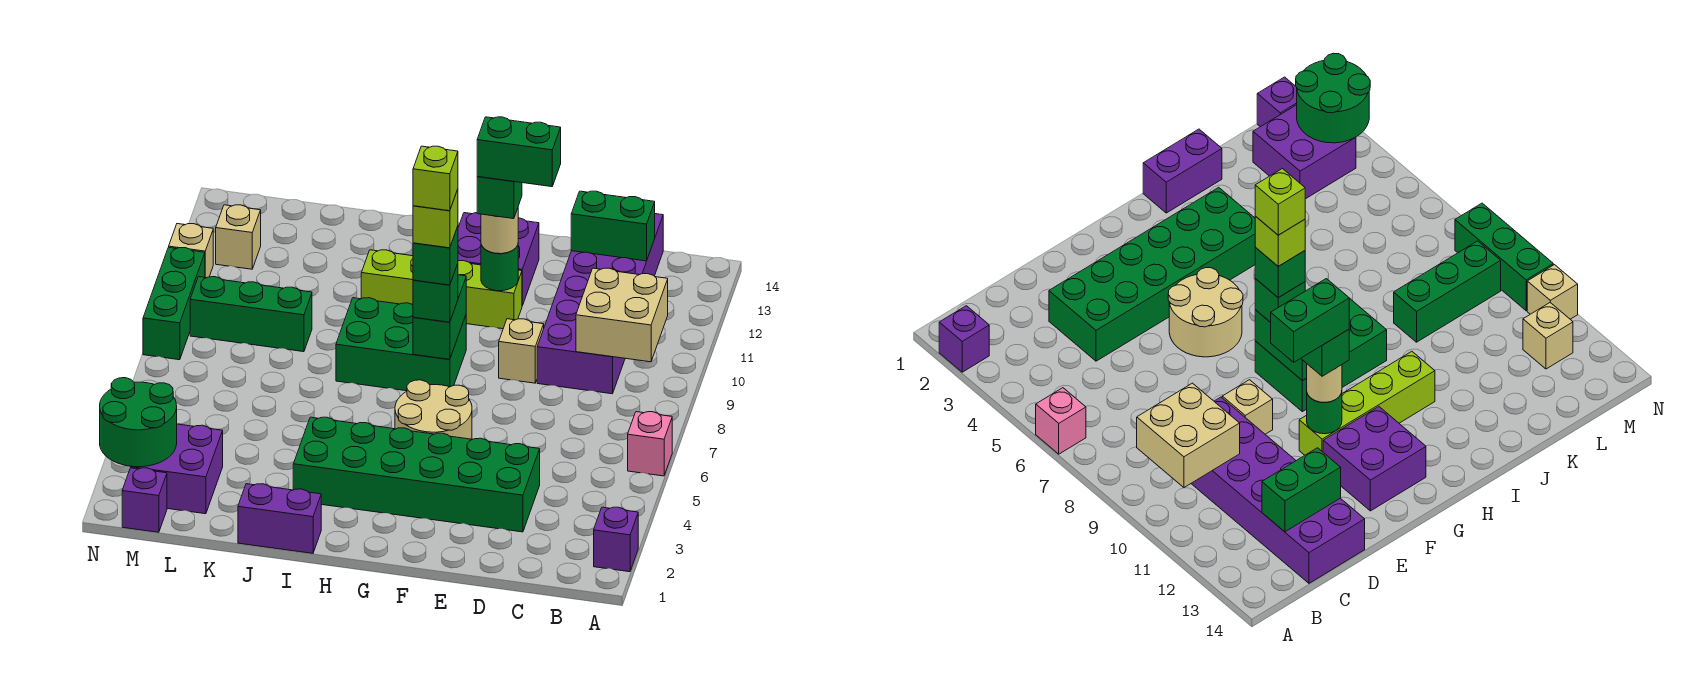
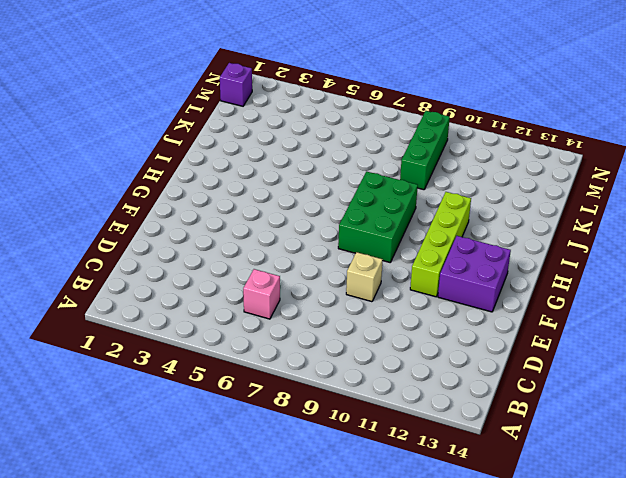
pink brick C6 level 1 -> pink brick A6 level 1
none -> purple brick A2 level 1
none -> purple brick C9:D14 level 1
none -> green brick D3:I4 level 1

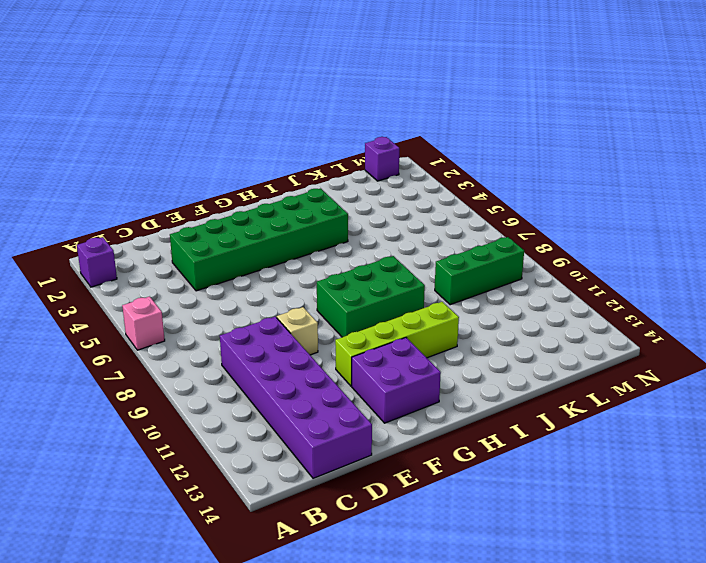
none -> tan round brick F5:G6 level 1
none -> purple brick I1:J1 level 1
none -> purple brick L2:M3 level 1

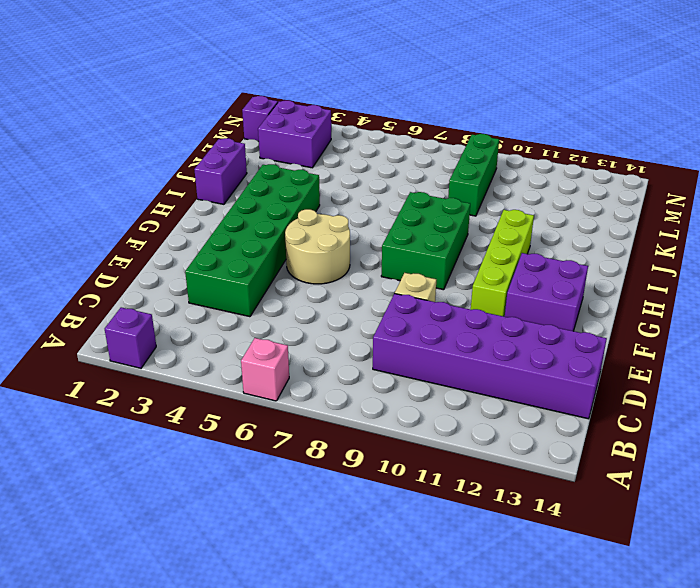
none -> tan brick M12 level 1
none -> green brick N8:N10 level 1
none -> tan brick N11 level 1

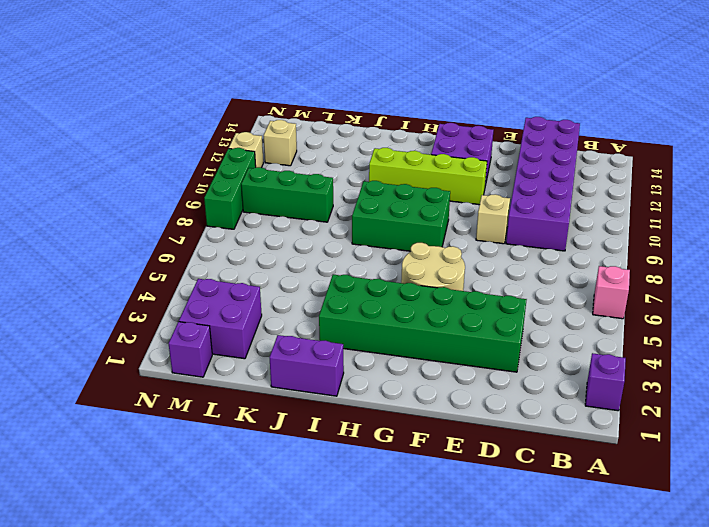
none -> tan brick B9:C10 level 2
none -> green brick C13:D13 level 2
none -> green round brick F11 level 2

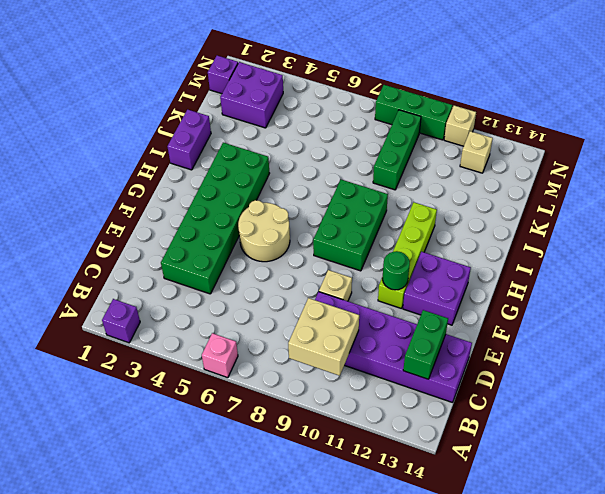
none -> green brick G8:G9 level 2
none -> green round brick M2:N3 level 2
none -> tan round brick F11 level 3

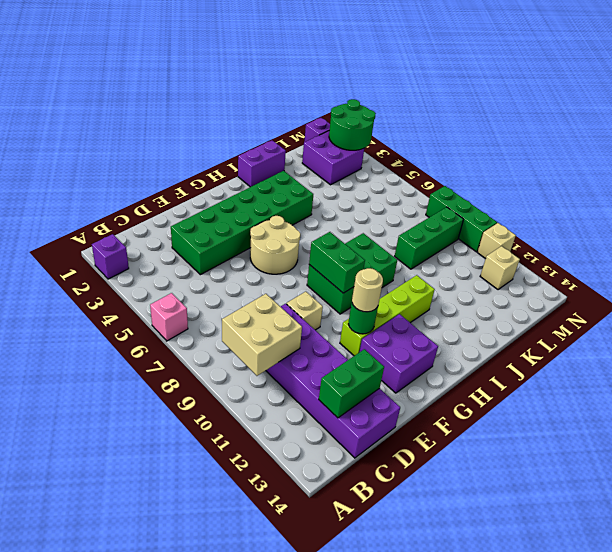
none -> green brick G8 level 3
none -> green brick F11 level 4
none -> green brick G8 level 4

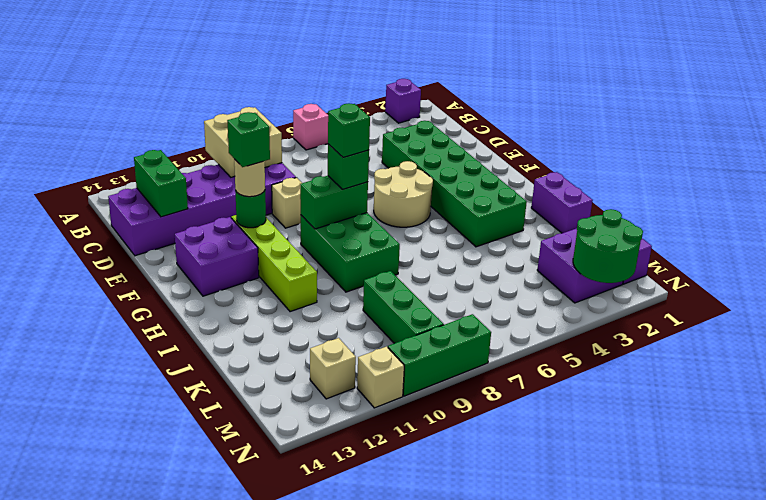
none -> green brick E11:F11 level 5
none -> lime brick G8 level 5
none -> lime brick G8 level 6

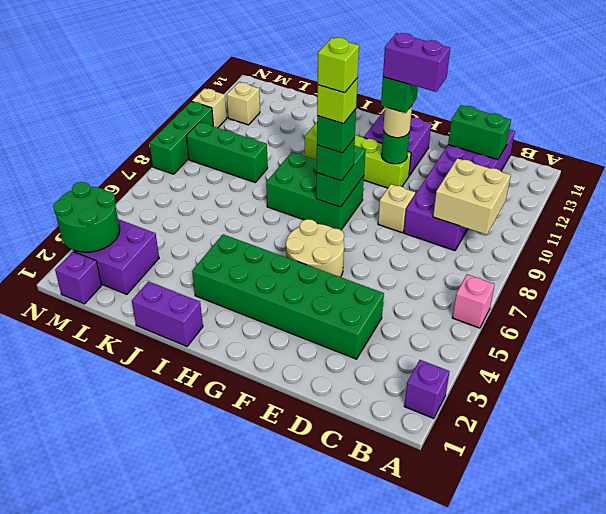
purple brick E11:F11 level 5 -> green brick E11:F11 level 5

